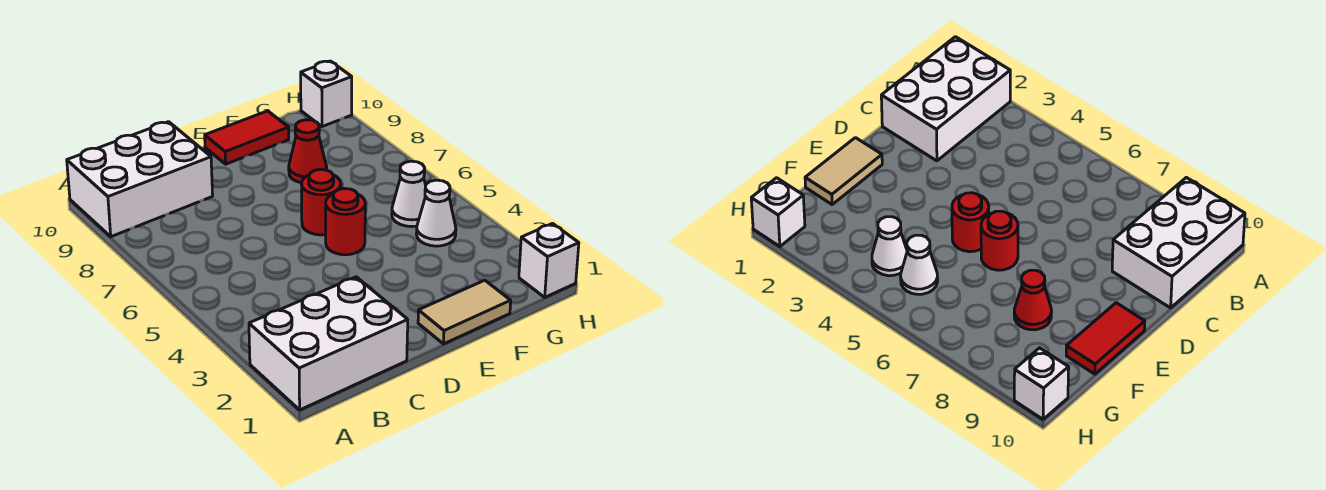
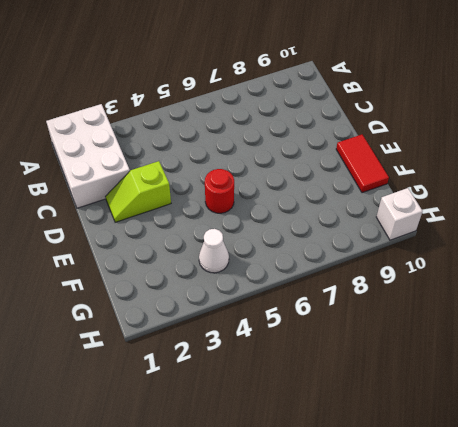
lime slope D2:D3 level 1 top 3 -> none
none -> white brick A9:C10 level 1
none -> tan tile E1:F1 level 1

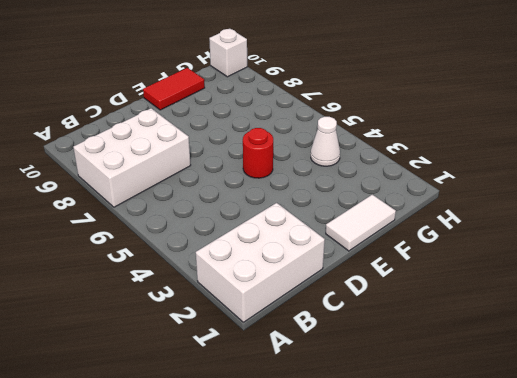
white brick A7:C8 level 1 -> white brick A9:C10 level 1
white tile E1:F1 level 1 -> tan tile E1:F1 level 1
none -> red round brick E6 level 1
none -> red cone F8 level 1

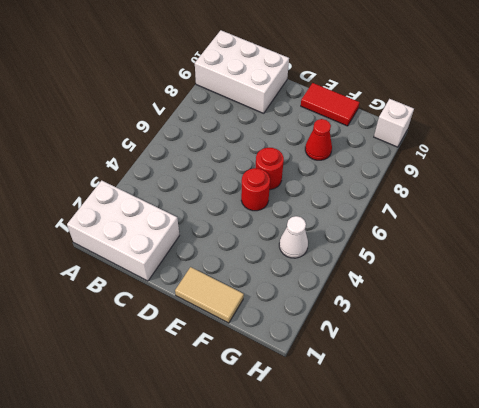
none -> white cone G5 level 1
none -> white brick H1 level 1

